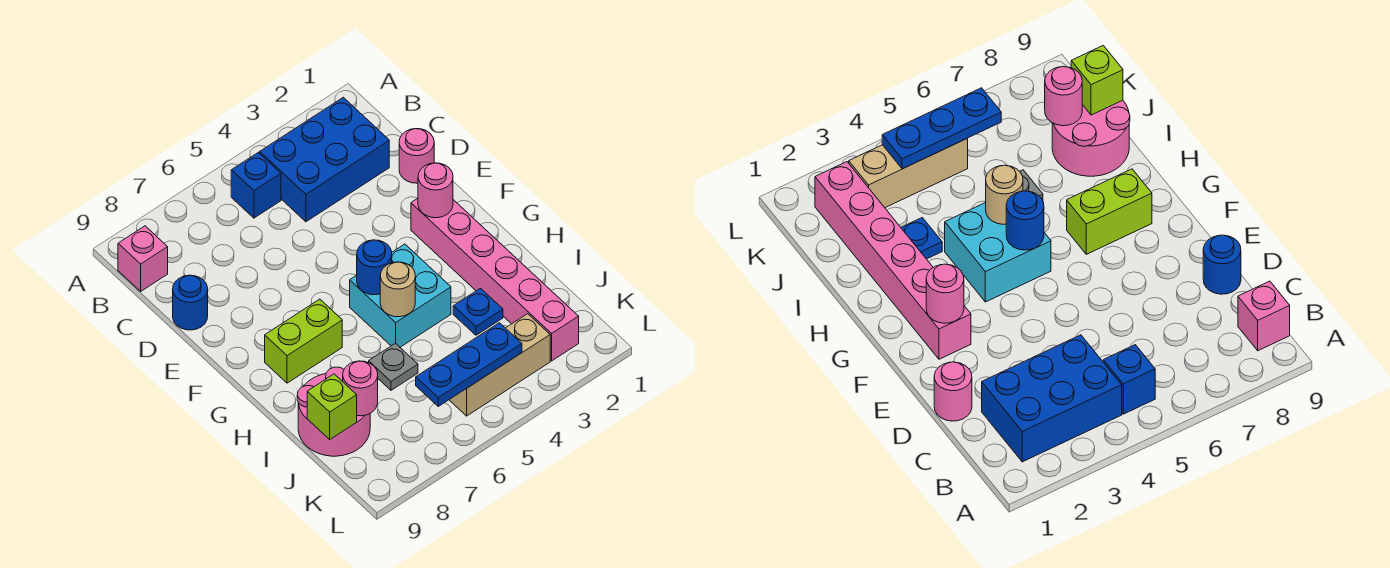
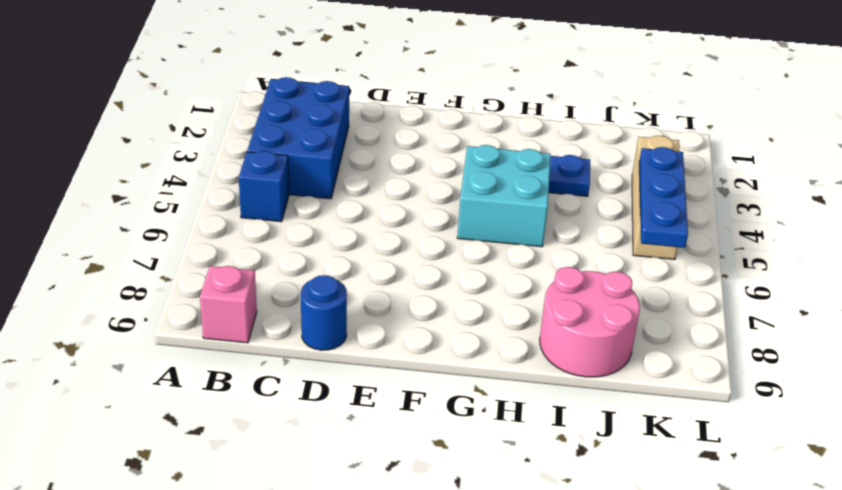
none -> pink round brick D1 level 1
none -> pink brick F2:K2 level 1
none -> lime brick G7:G8 level 1

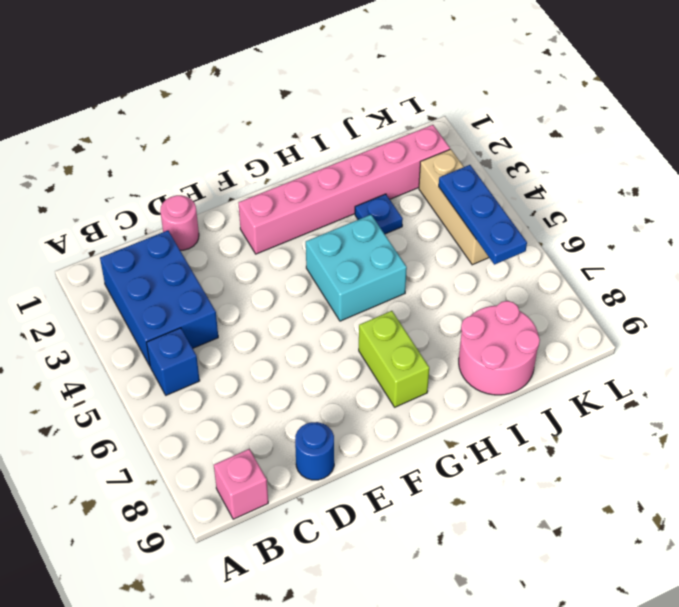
none -> grey plate I6 level 1
none -> pink round brick F2 level 2
none -> blue round brick G5 level 2

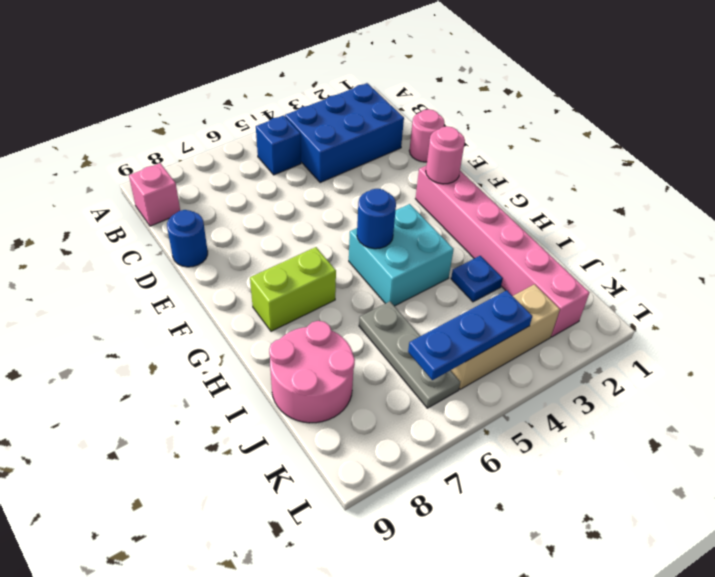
grey plate I6:K6 level 1 -> grey plate I6 level 1
none -> tan round brick H5 level 2
none -> pink round brick J8 level 2
none -> lime brick J9 level 2

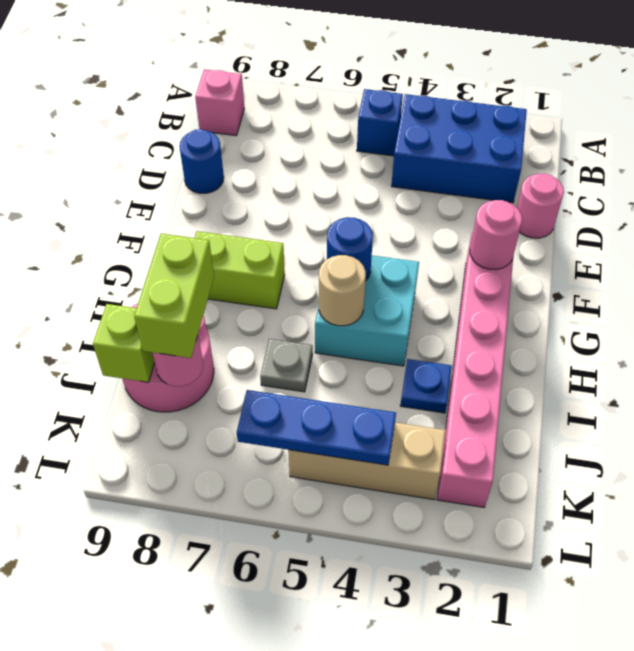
lime brick I8:J8 level 3 -> none

